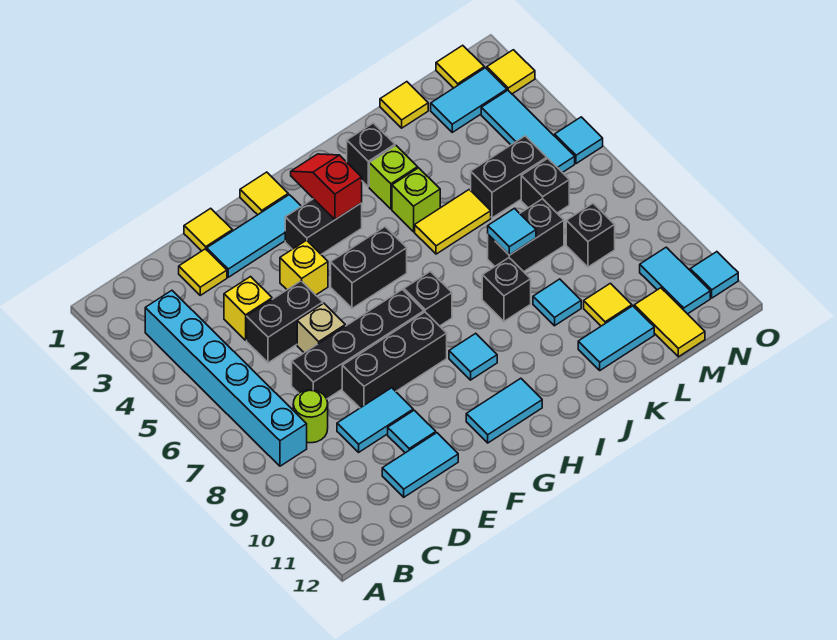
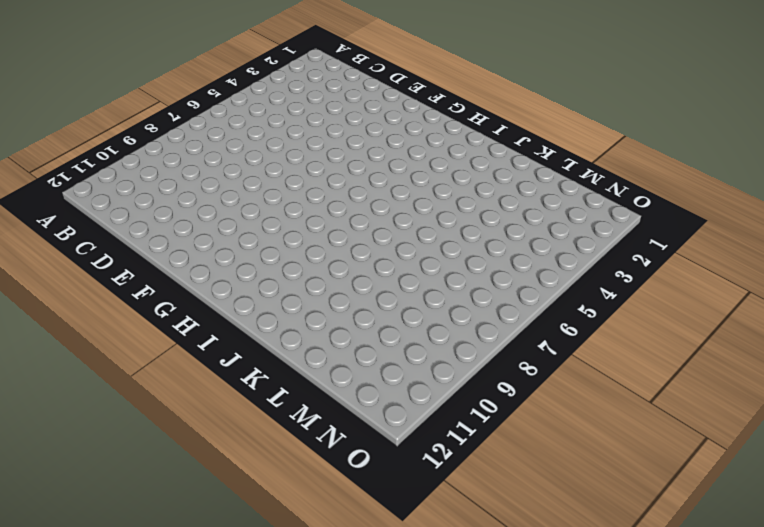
none -> cyan brick B3:B8 level 1
none -> lime round brick C8 level 1
none -> yellow tile D2 level 1
none -> yellow brick D4 level 1

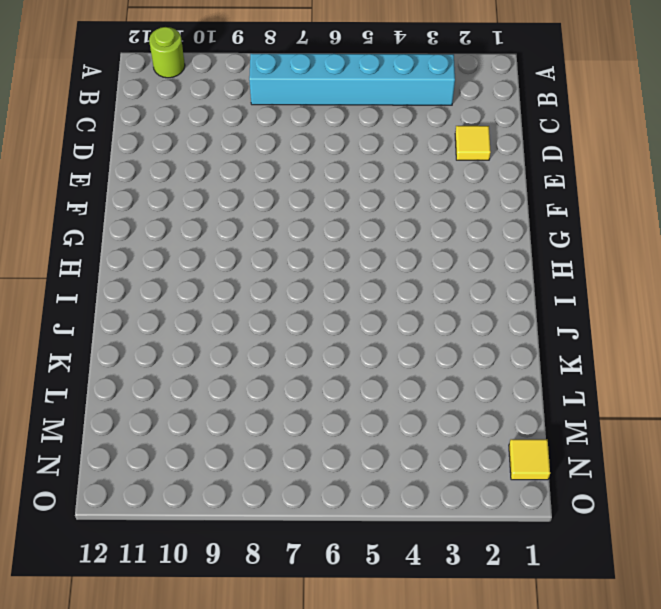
lime round brick A11 level 1 -> lime round brick C8 level 1
none -> yellow brick D4 level 1
none -> black brick D5:E5 level 1
none -> black brick D7:G7 level 1
none -> cyan tile D9:E9 level 1

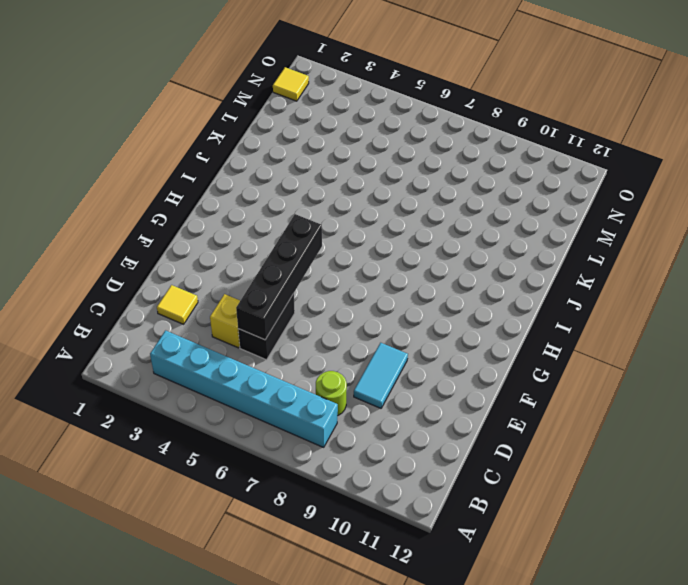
black brick D5:G5 level 2 -> black brick D7:G7 level 1
none -> cyan tile D11:E11 level 1
none -> yellow tile E1 level 1
none -> cyan tile E2:G2 level 1
none -> tan brick E6 level 1

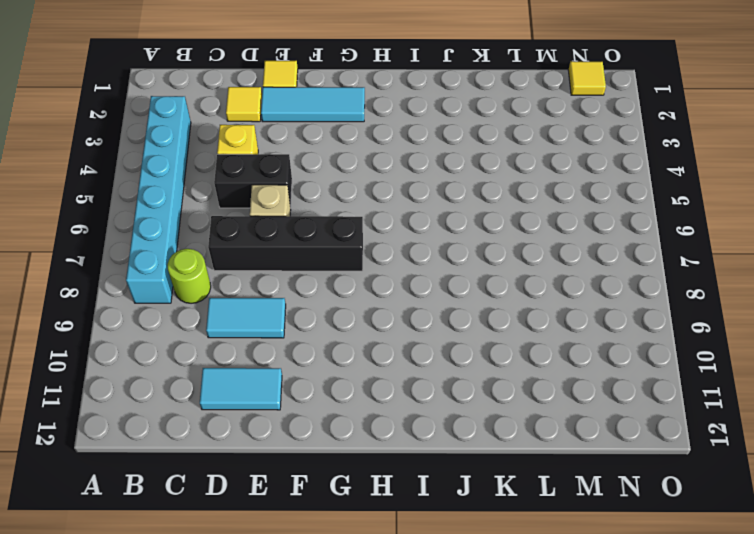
none -> black brick E8:G8 level 1
none -> cyan tile E10 level 1
none -> yellow brick F4 level 1
none -> yellow tile G1 level 1

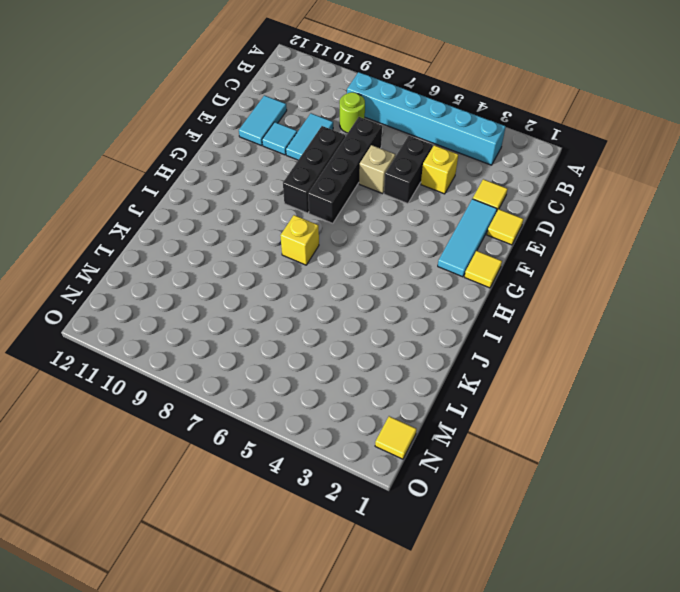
yellow brick I7 level 1 -> yellow brick F4 level 1
none -> black brick G3:H3 level 1
none -> black brick G5:H5 level 1
none -> cyan tile G11:H11 level 1
none -> black brick H7 level 1

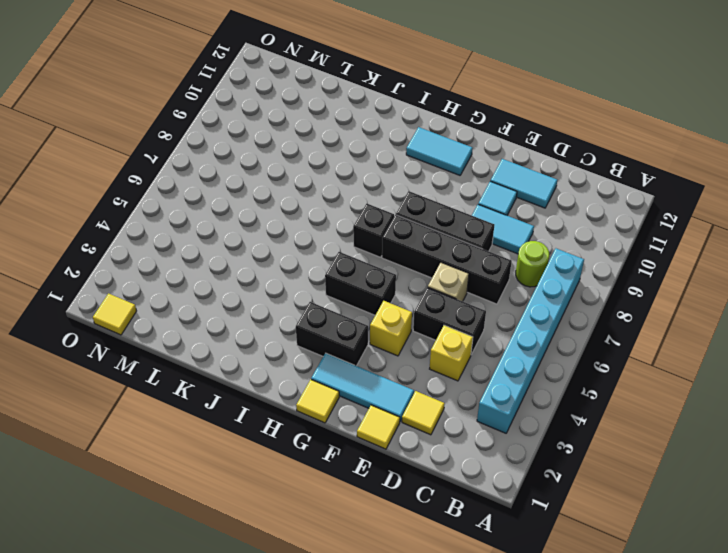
none -> cyan tile H9 level 1
none -> black brick J2 level 1
none -> lime brick J3 level 1
none -> lime brick J4 level 1

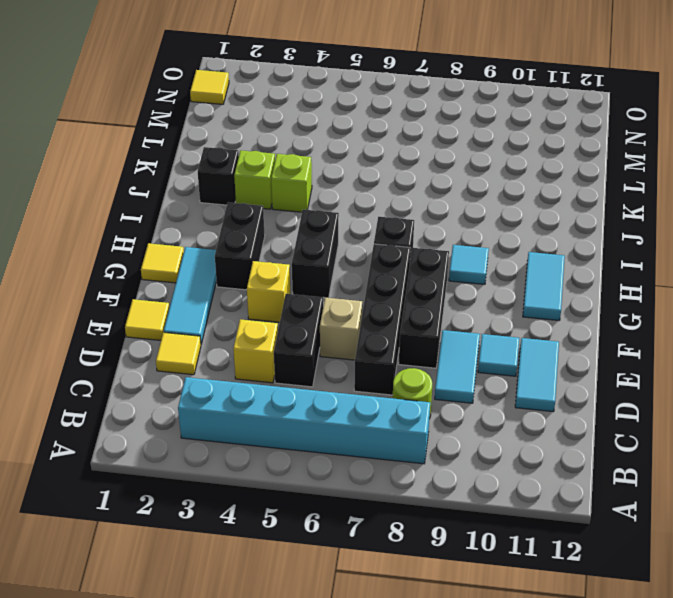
none -> yellow tile J5:K5 level 1
none -> black brick J8 level 1
none -> black brick K7:L7 level 1
none -> cyan tile K9 level 1

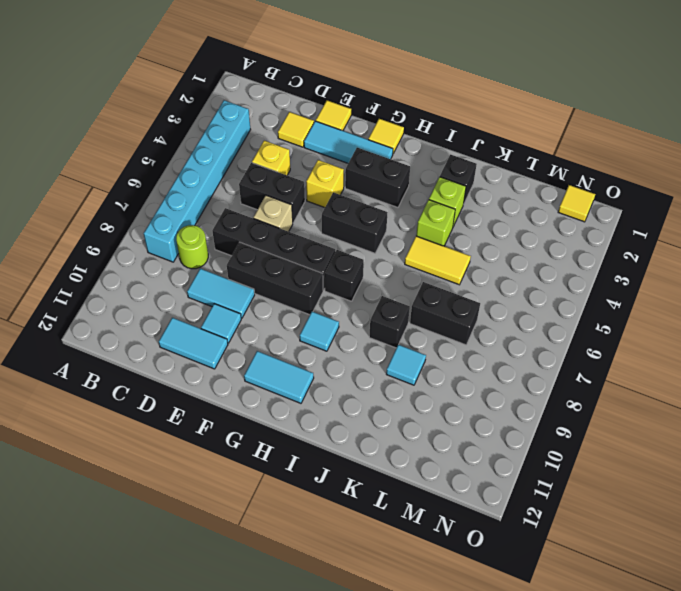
none -> cyan tile K11:L11 level 1
none -> yellow tile L1 level 1
none -> black brick L5:M5 level 1
none -> yellow tile L10 level 1

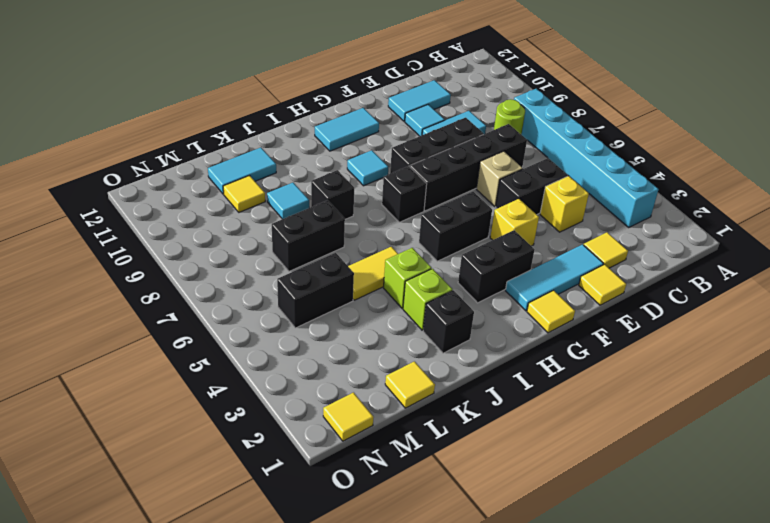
none -> cyan tile M2:N2 level 1
none -> black brick M6 level 1
none -> black brick M8 level 1
none -> yellow tile M11:M12 level 1

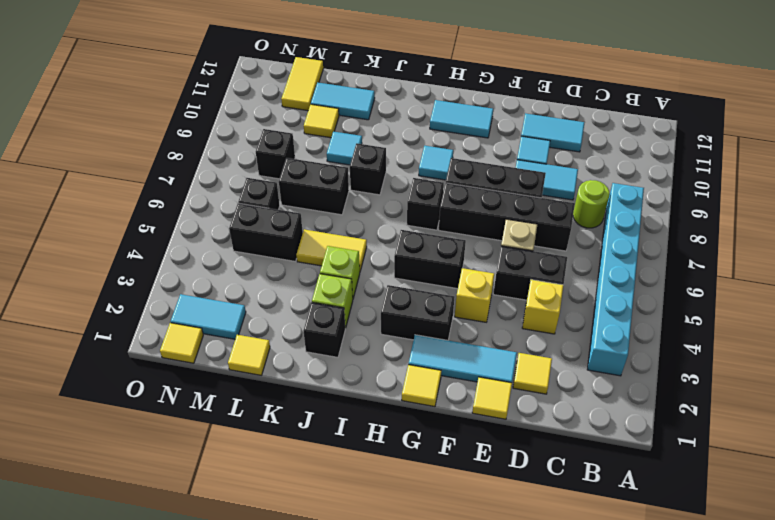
none -> cyan tile N3:N5 level 1
none -> cyan tile N10:N11 level 1
none -> yellow tile O2 level 1
none -> cyan tile O5 level 1

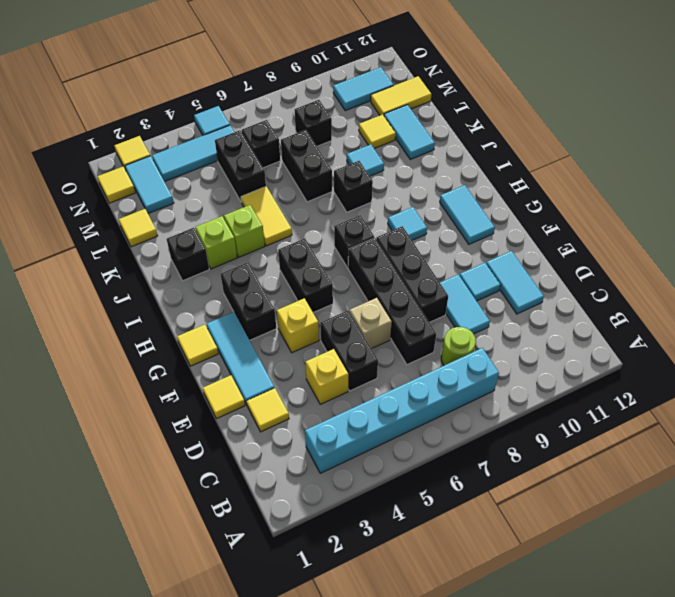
none -> cyan tile O11 level 1
none -> red slope H2:H3 level 2 top 3
none -> cyan tile K7 level 2

